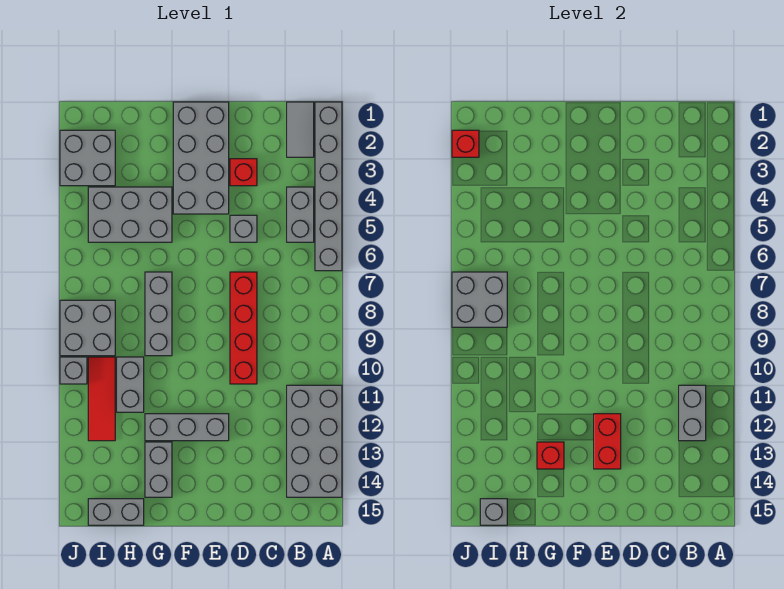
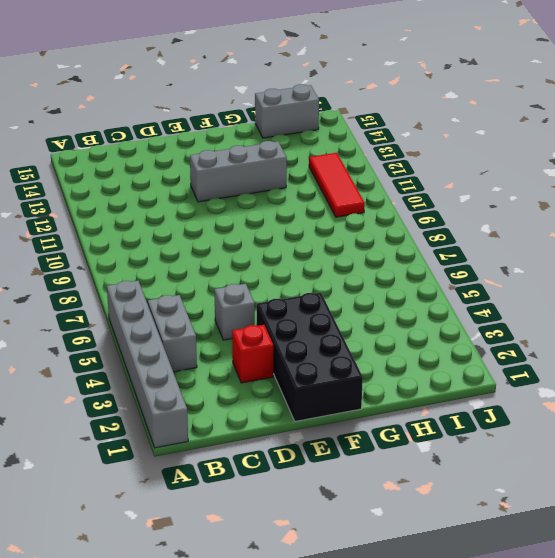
black brick E1:F4 level 1 -> grey brick E1:F4 level 1
none -> grey brick A11:B14 level 1
none -> grey tile B1:B2 level 1
none -> red brick D7:D10 level 1

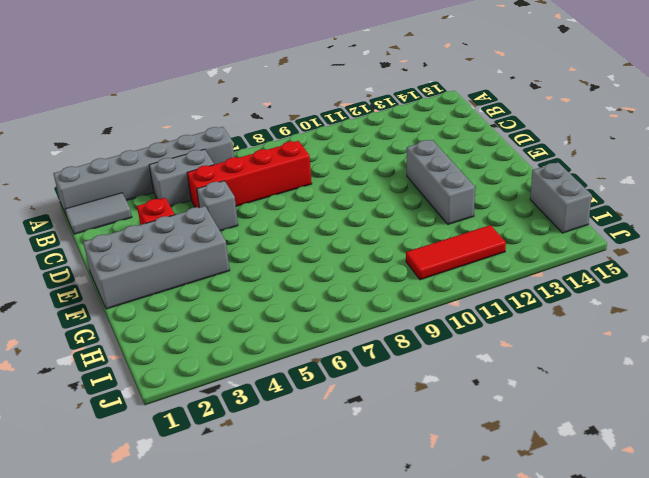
red brick C5:C8 level 1 -> red brick D7:D10 level 1
none -> grey brick A11:B14 level 1
none -> grey brick G4:I5 level 1
none -> grey brick G7:G9 level 1

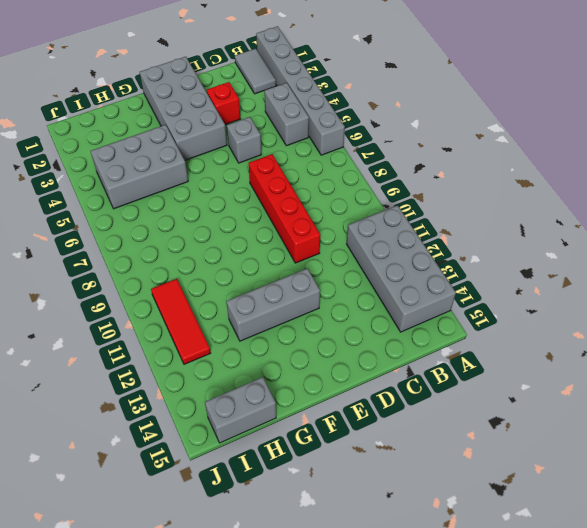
none -> grey brick G7:G9 level 1
none -> grey brick G13:G14 level 1
none -> grey brick H10:H11 level 1

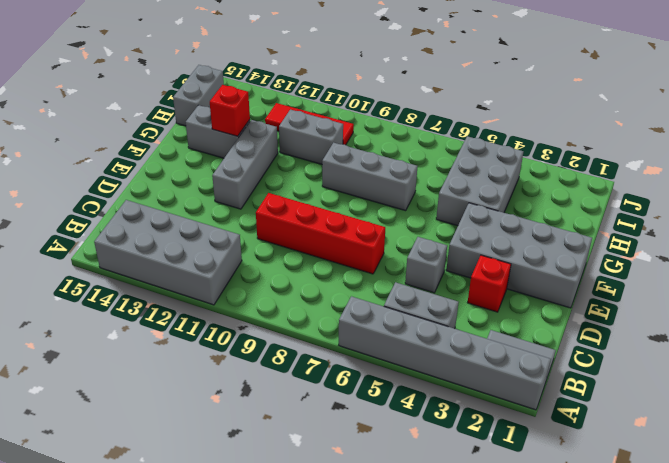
none -> grey brick I2:J3 level 1
none -> grey brick I8:J9 level 1
none -> grey brick J10 level 1

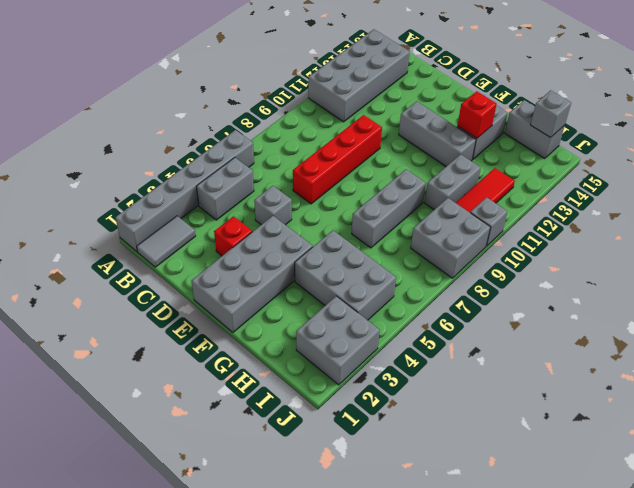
none -> grey brick B11:B12 level 2
none -> red brick E12:E13 level 2
none -> grey brick I7:J8 level 2

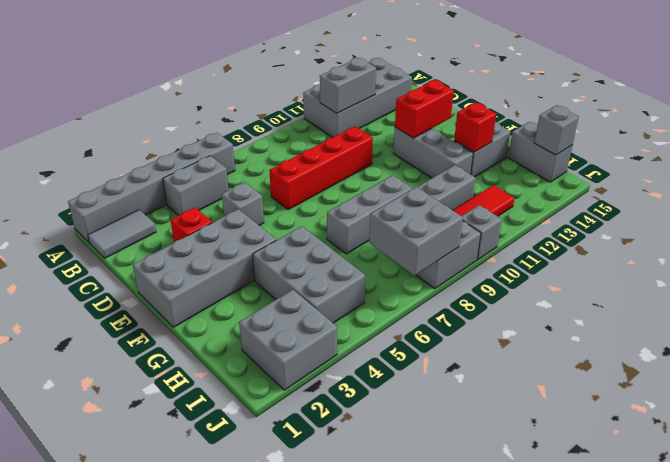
none -> red brick J2 level 2

